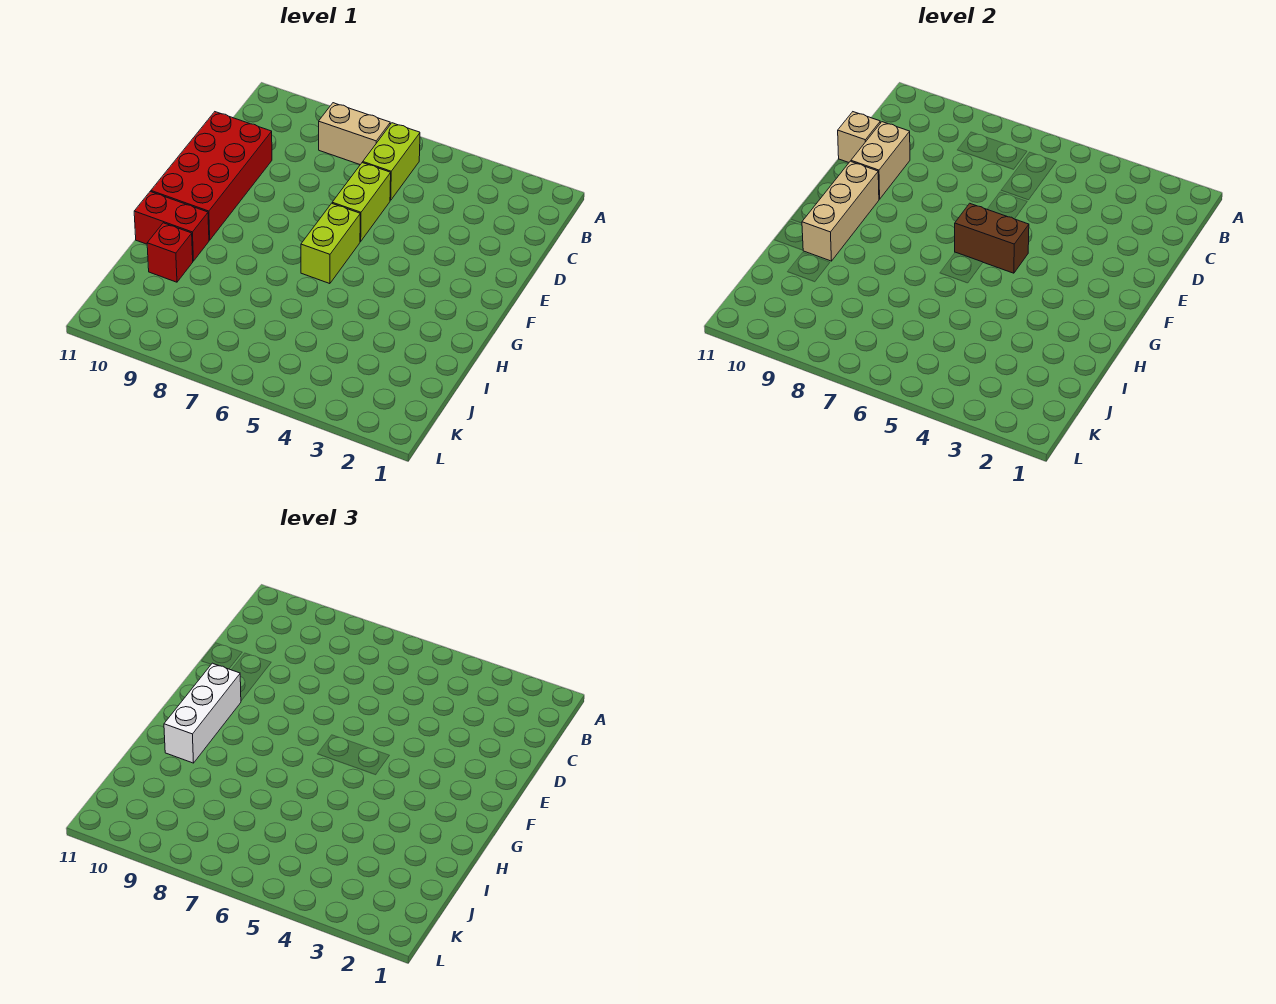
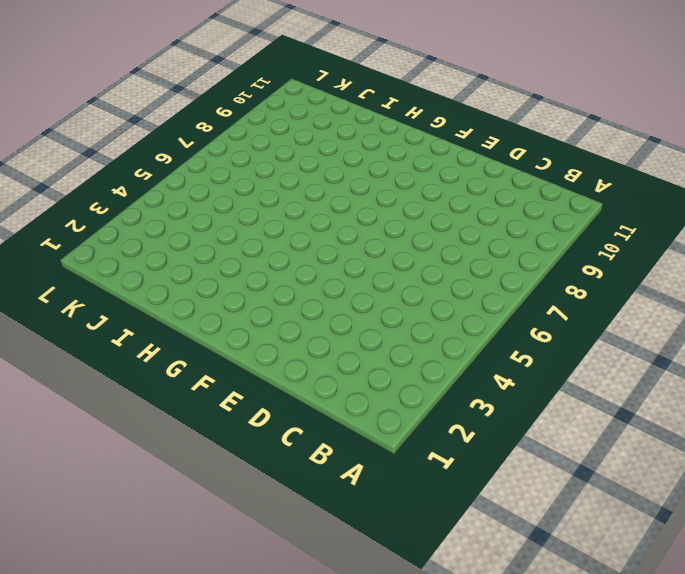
none -> lime brick B6:C6 level 1
none -> tan brick B7:B8 level 1
none -> lime brick D6:E6 level 1

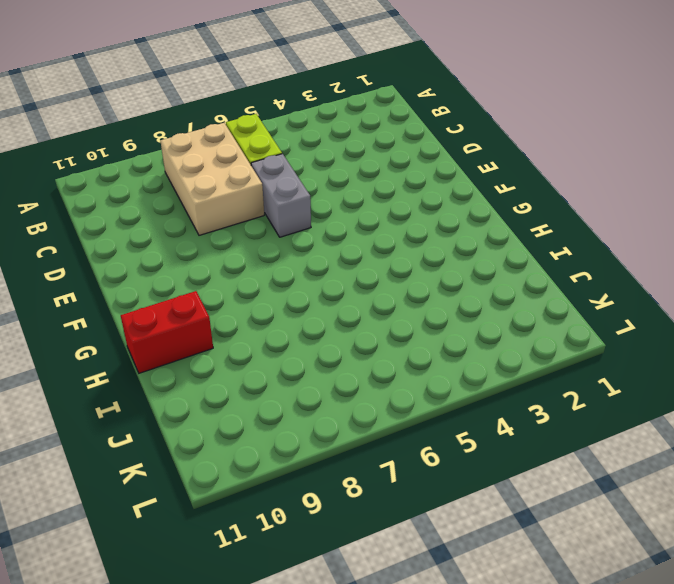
tan brick B7:D8 level 1 -> tan brick B7:B8 level 1
grey brick D6:E6 level 1 -> lime brick D6:E6 level 1
none -> red brick D10:G11 level 1
none -> lime brick F6:G6 level 1
none -> red brick I10 level 1

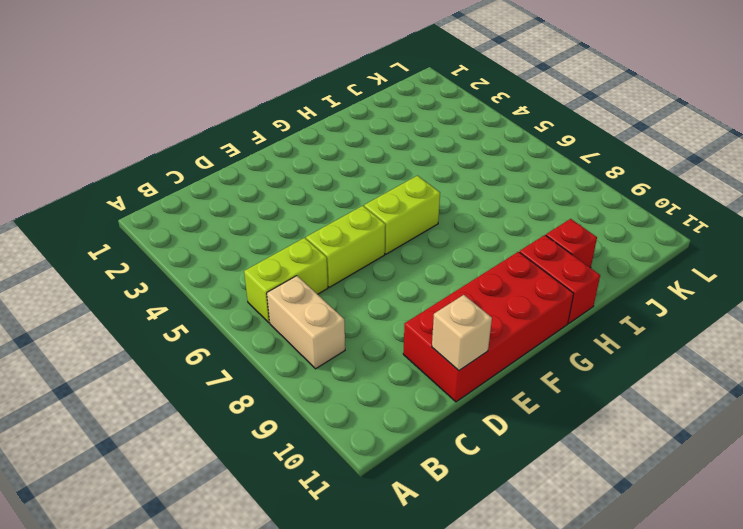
none -> tan brick D10:E10 level 2
none -> brown brick F5:F6 level 2
none -> tan brick F10:H10 level 2

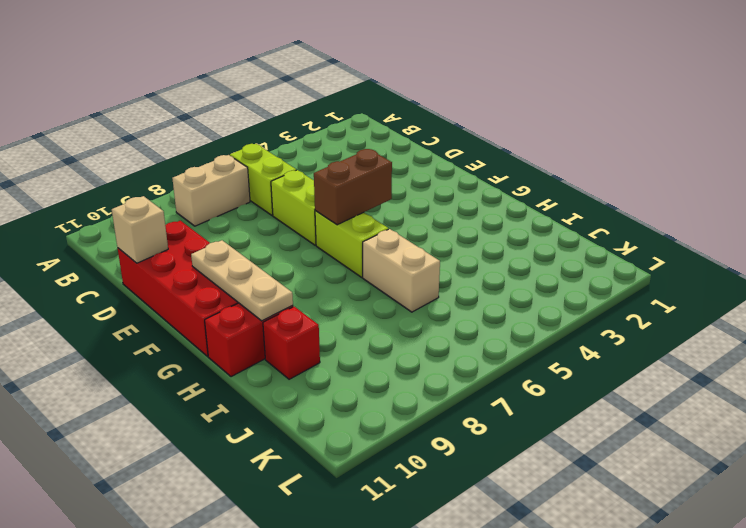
tan plate F10:H10 level 2 -> tan brick F10:H10 level 2
tan brick H6:I6 level 1 -> tan brick D10:E10 level 2
none -> white brick F10:H10 level 3

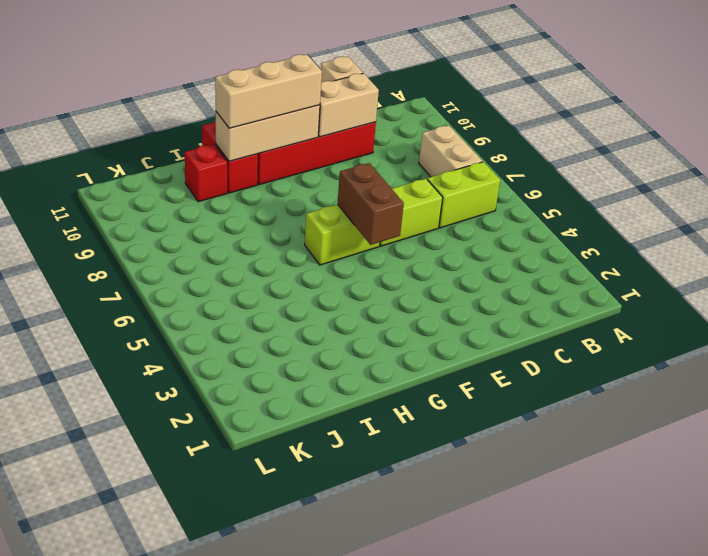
tan brick F10:H10 level 3 -> white brick F10:H10 level 3

